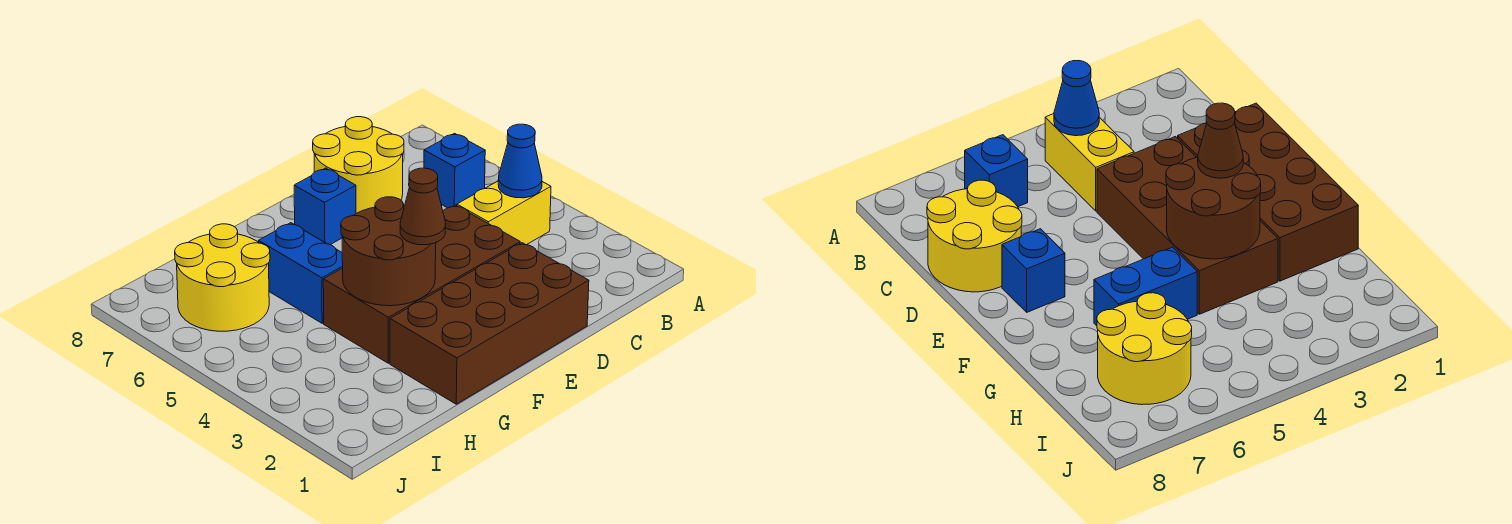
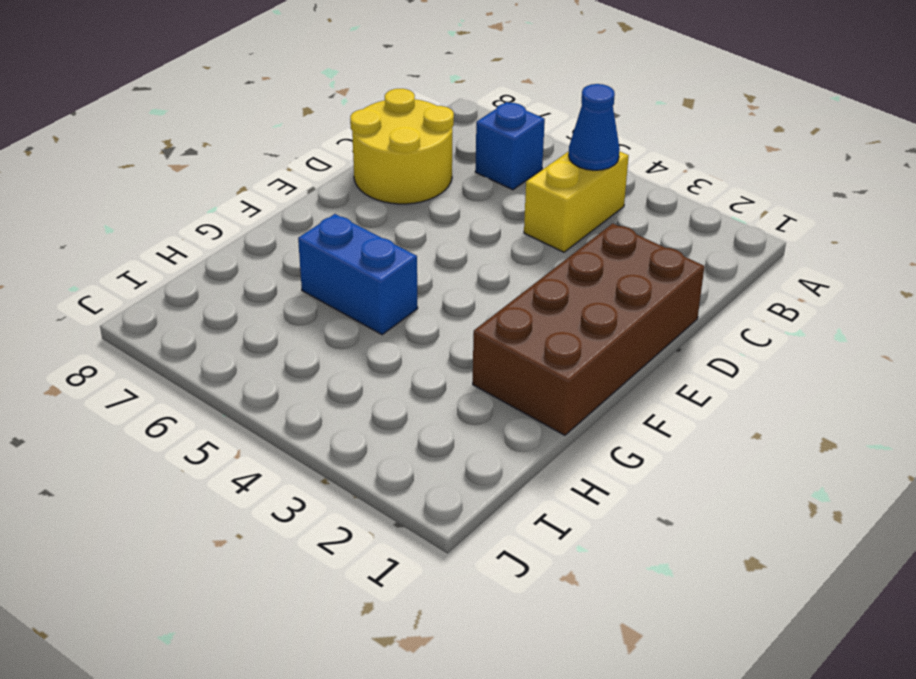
none -> brown brick D3:G4 level 1
none -> blue brick E7 level 1

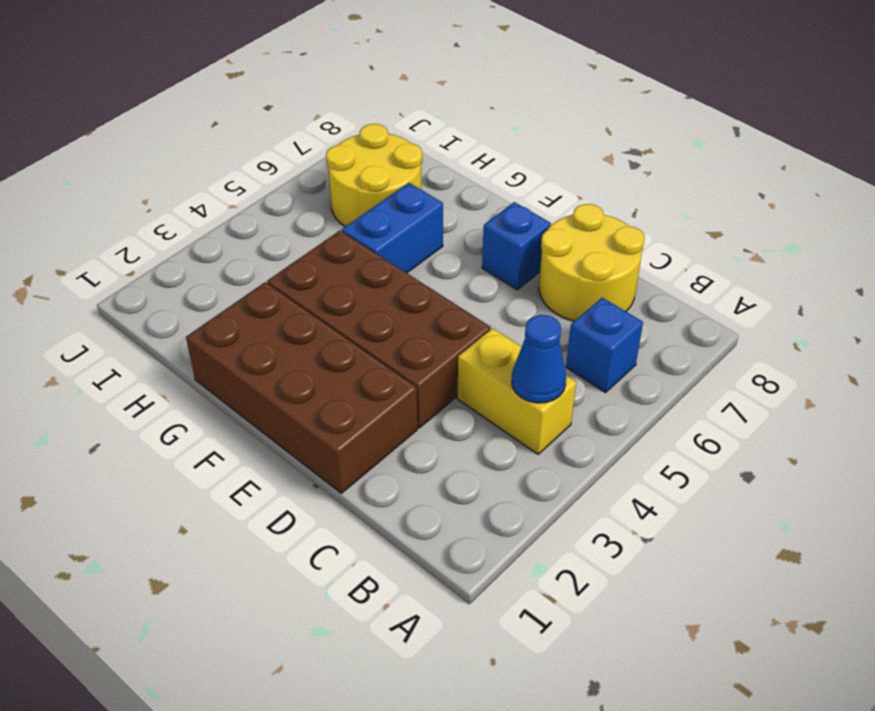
none -> brown round brick F3:G4 level 2
none -> brown cone F3 level 3

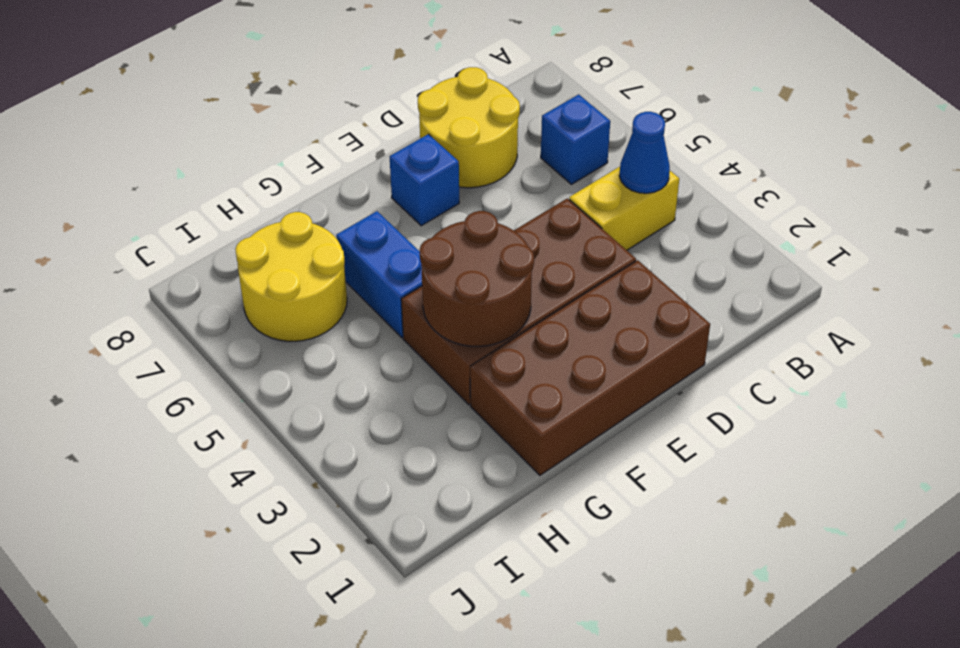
none -> brown cone F3 level 3

